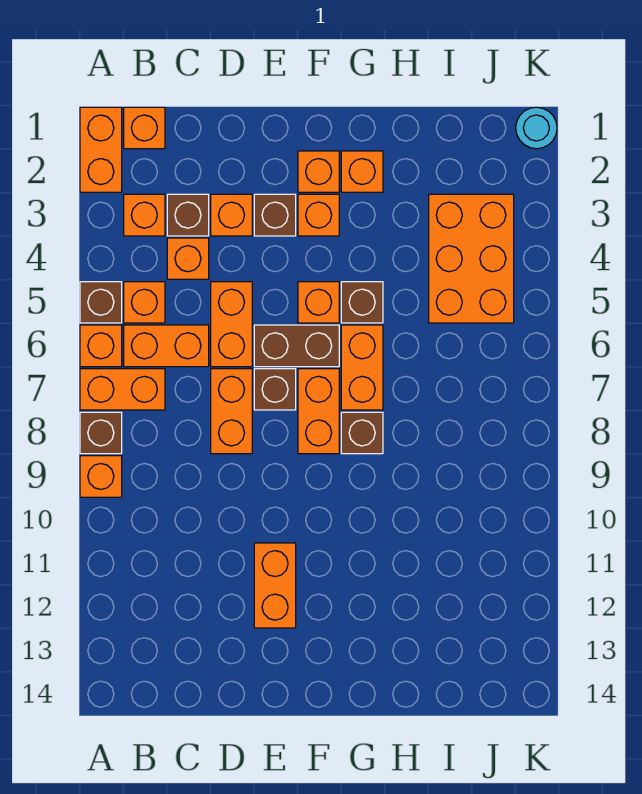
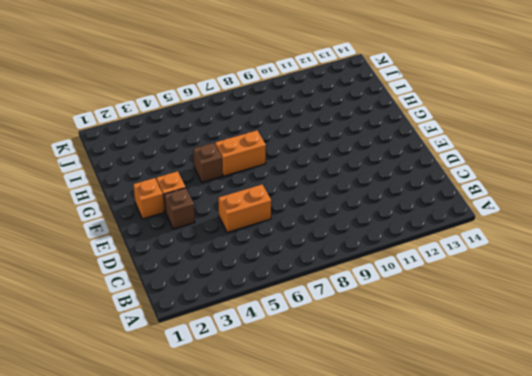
none -> orange brick A1:A2 level 1
none -> brown brick A5 level 1
none -> orange brick A6 level 1

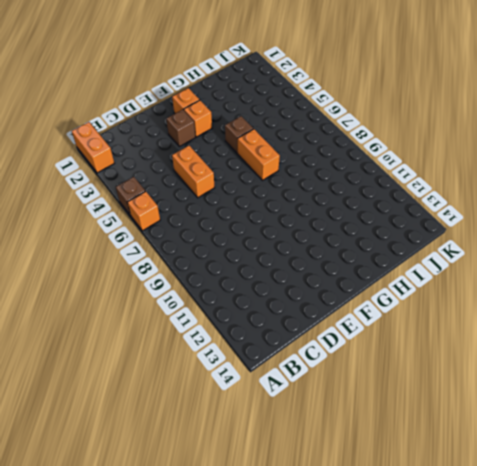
none -> orange brick A7:B7 level 1
none -> brown brick A8 level 1
none -> orange brick A9 level 1

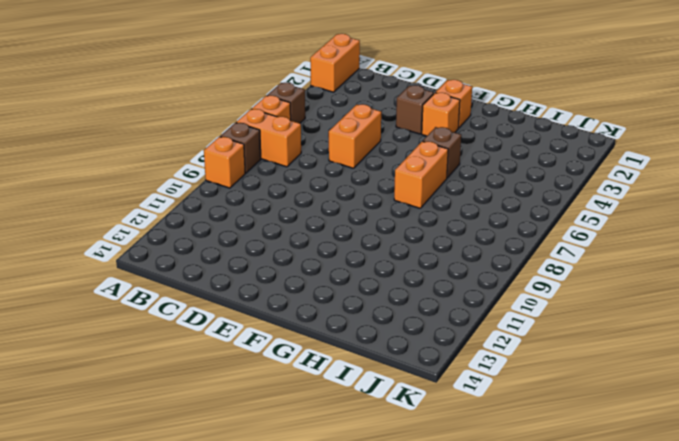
none -> orange brick B1 level 1
none -> orange brick B3 level 1
none -> orange brick B5 level 1

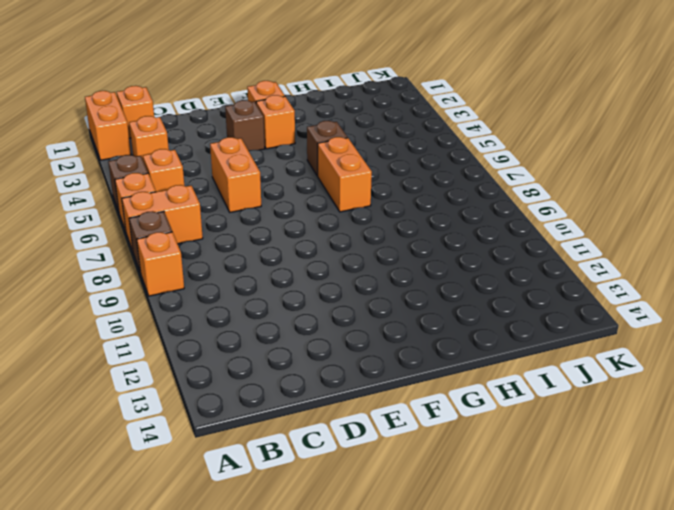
none -> orange brick B6:C6 level 1
none -> brown brick C3 level 1
none -> orange brick C4 level 1

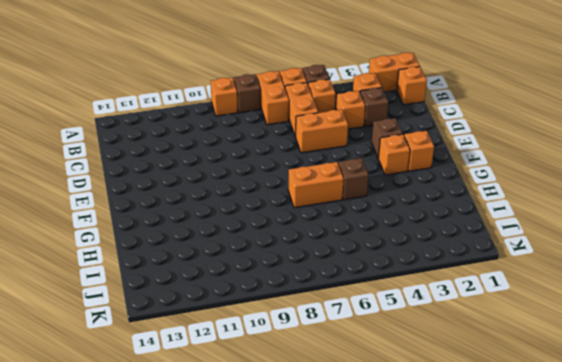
none -> orange brick D3 level 1
none -> orange brick D7:D8 level 1
none -> brown brick E6:F6 level 1

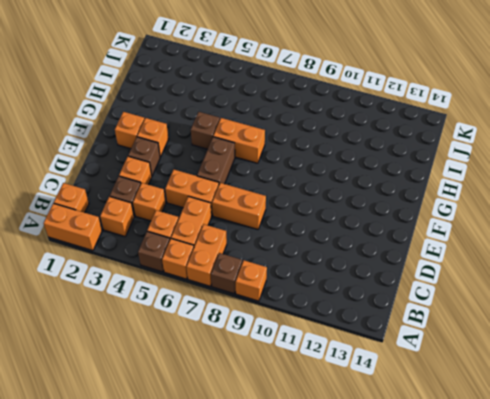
none -> brown brick E7 level 1
none -> orange brick E11:E12 level 1
none -> orange brick F5 level 1

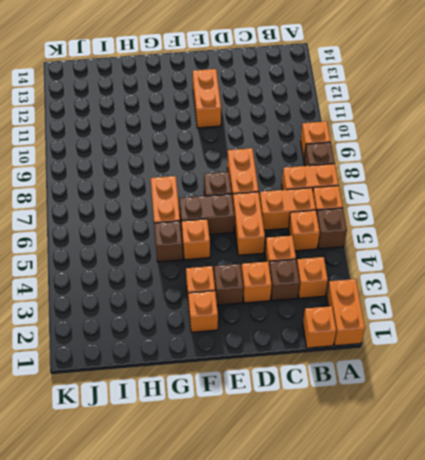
none -> orange brick F7:F8 level 1
none -> orange brick G2 level 1
none -> brown brick G8 level 1

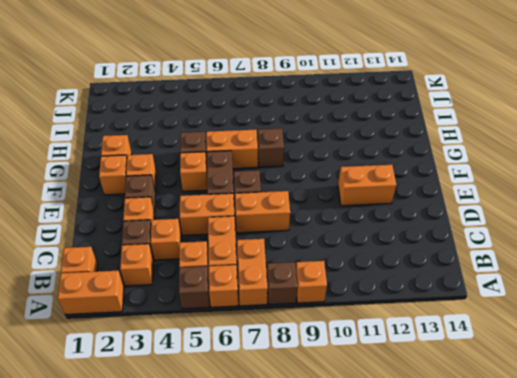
none -> orange brick F7:F8 level 1
none -> orange brick I3:J5 level 1
none -> cyan round brick K1 level 1

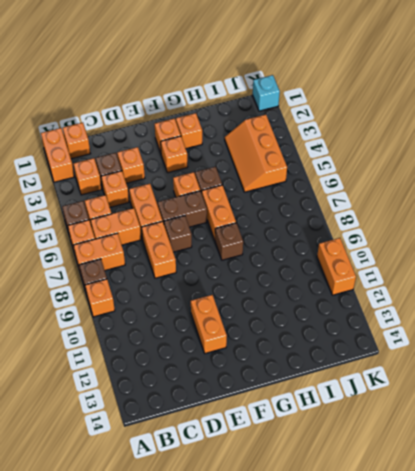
orange slope I3:J5 level 1 top J -> orange brick I3:J5 level 1
cyan brick K1 level 1 -> cyan round brick K1 level 1
orange brick K10:K11 level 1 -> orange brick F7:F8 level 1
none -> brown brick E3 level 1

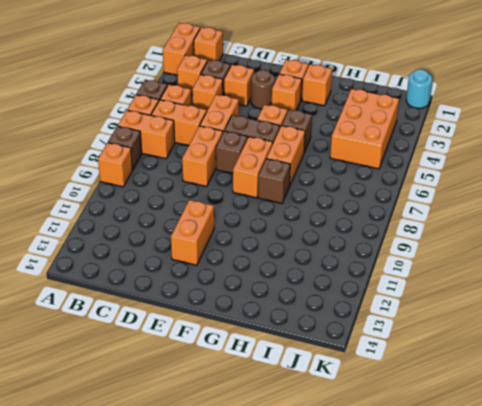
brown round brick E3 level 1 -> brown brick E3 level 1

